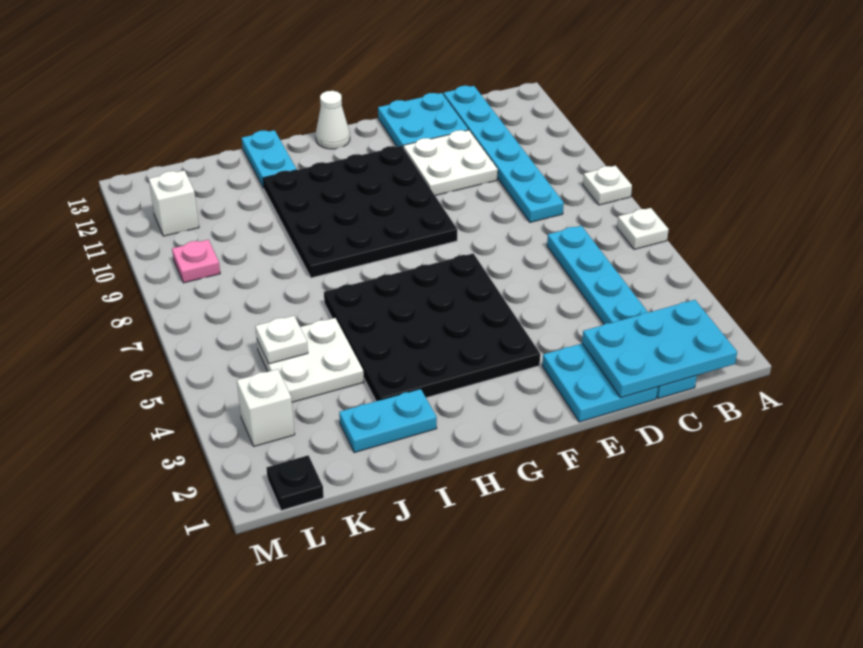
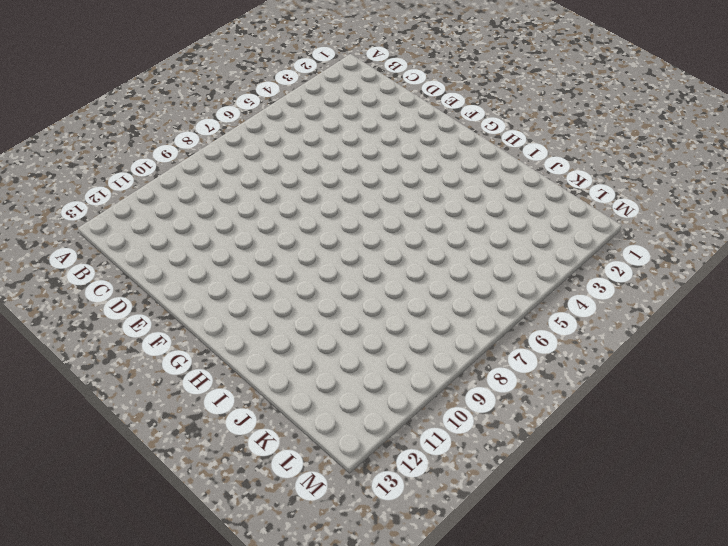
none -> white plate A6 level 1
none -> white plate A8 level 1
none -> cyan plate C1:C6 level 1

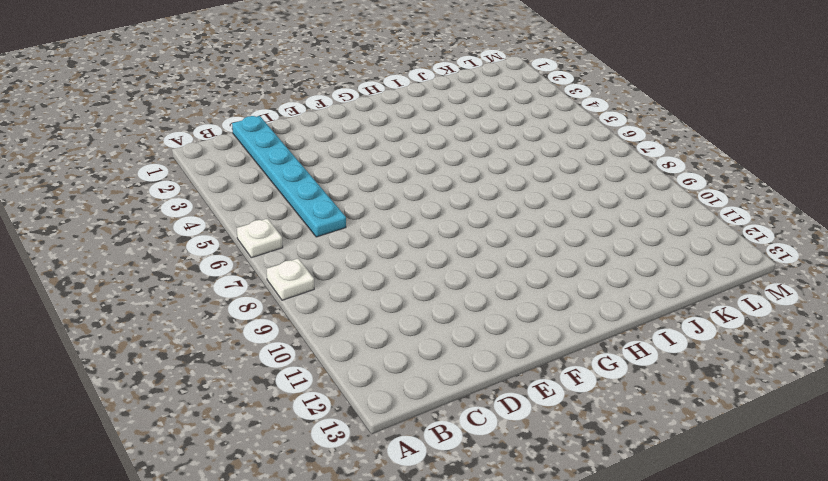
none -> cyan plate C8:C13 level 1
none -> cyan plate D1:E2 level 1
none -> white plate D10:E11 level 1

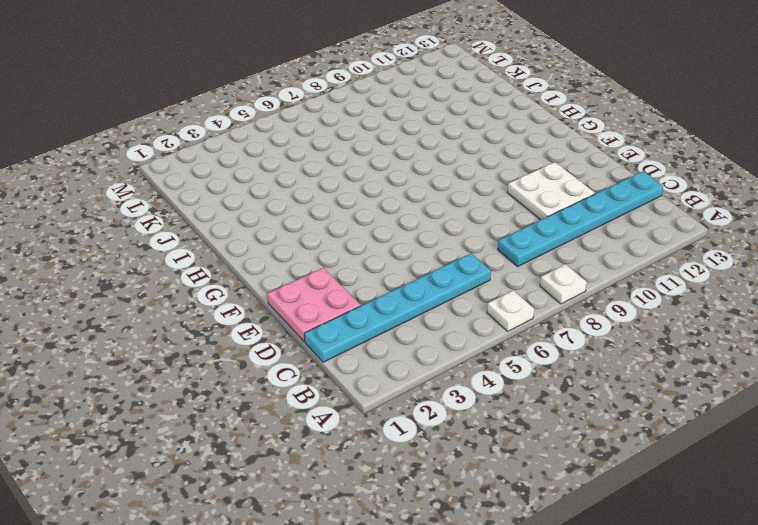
pink plate D1:E2 level 1 -> cyan plate D1:E2 level 1
none -> cyan plate D12:E13 level 1
none -> black plate F3:I6 level 1
none -> black plate F8:I11 level 1

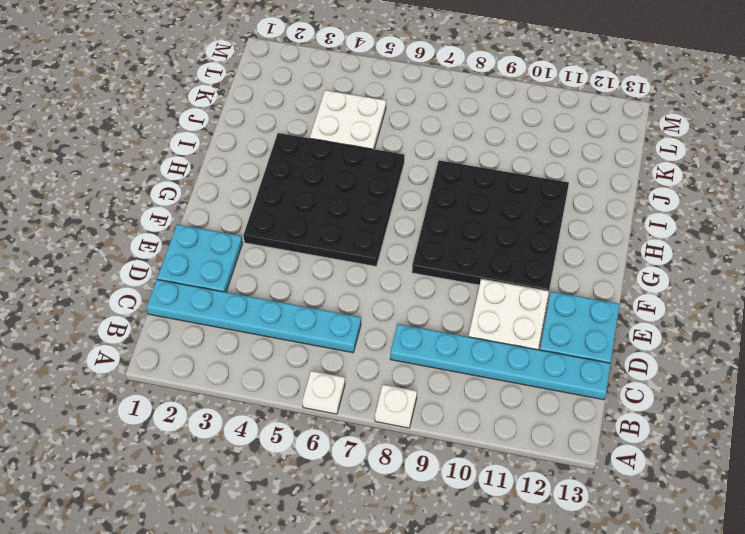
none -> white cone G13 level 1
none -> cyan plate I2:J2 level 1
none -> cyan plate I12:I13 level 1

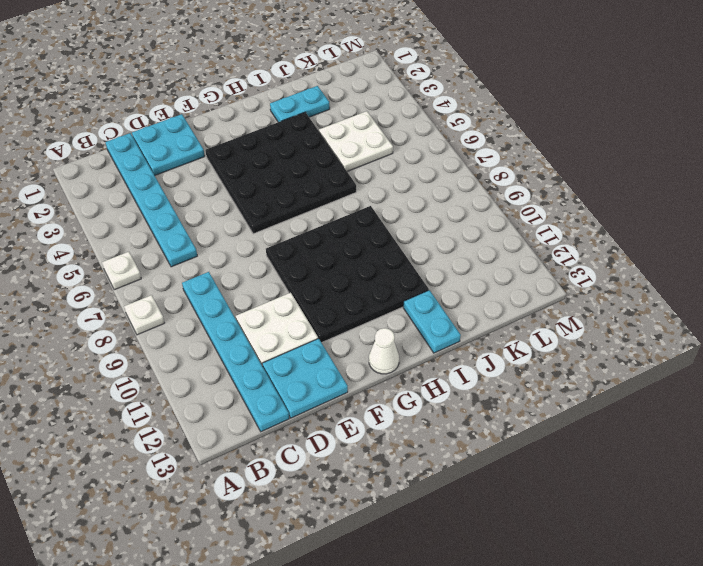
none -> black plate L1 level 1
none -> white brick L3 level 1
none -> pink plate L9 level 1

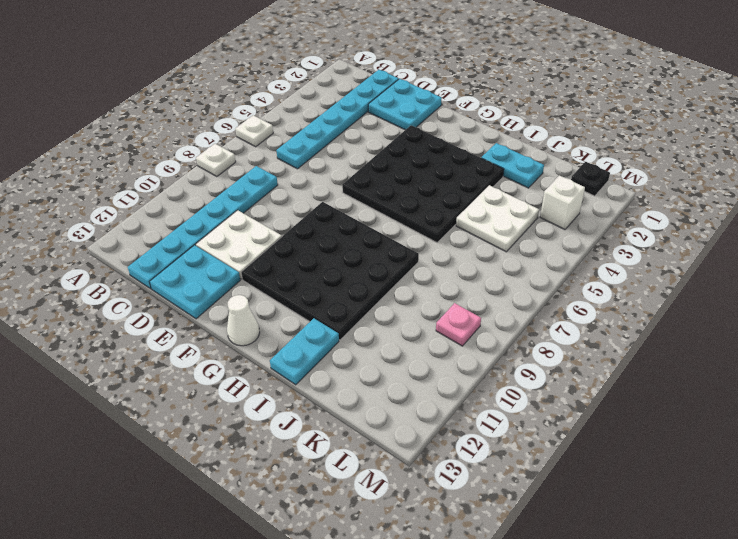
none -> white brick L11 level 1
none -> cyan plate B1:D2 level 2
none -> white plate K5 level 2

